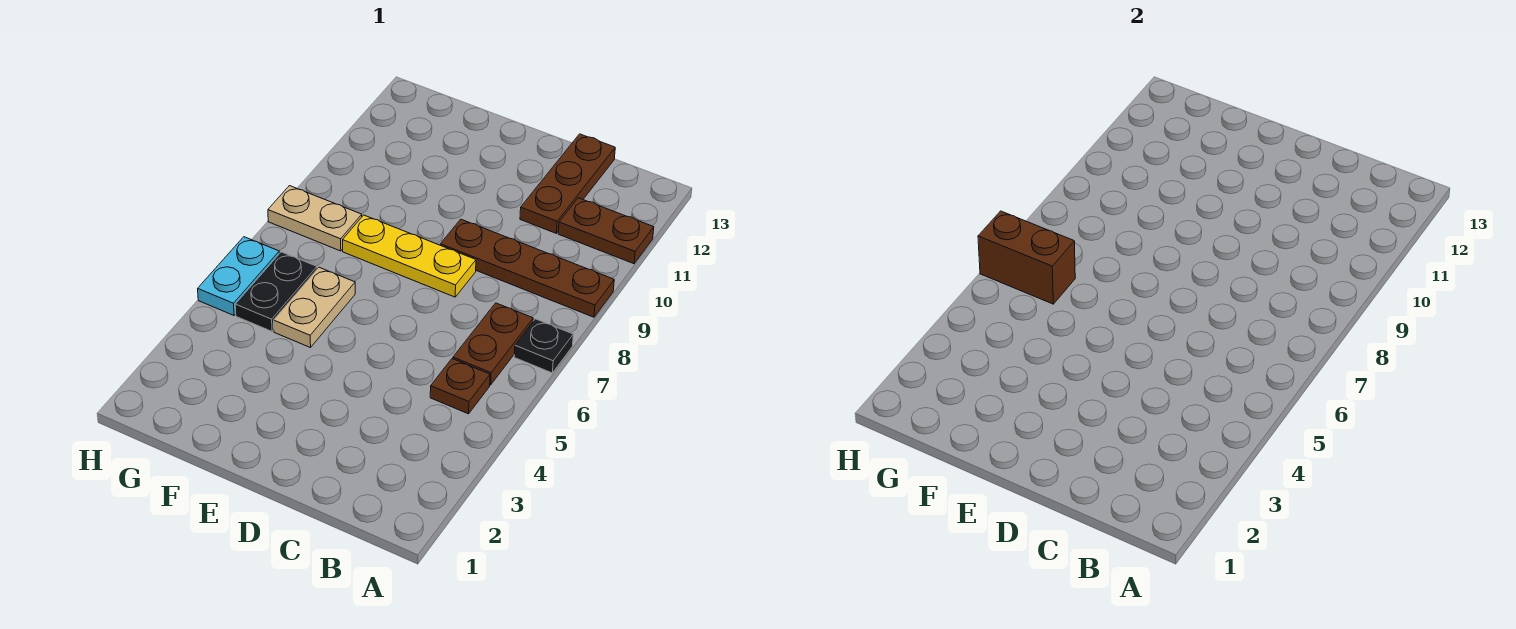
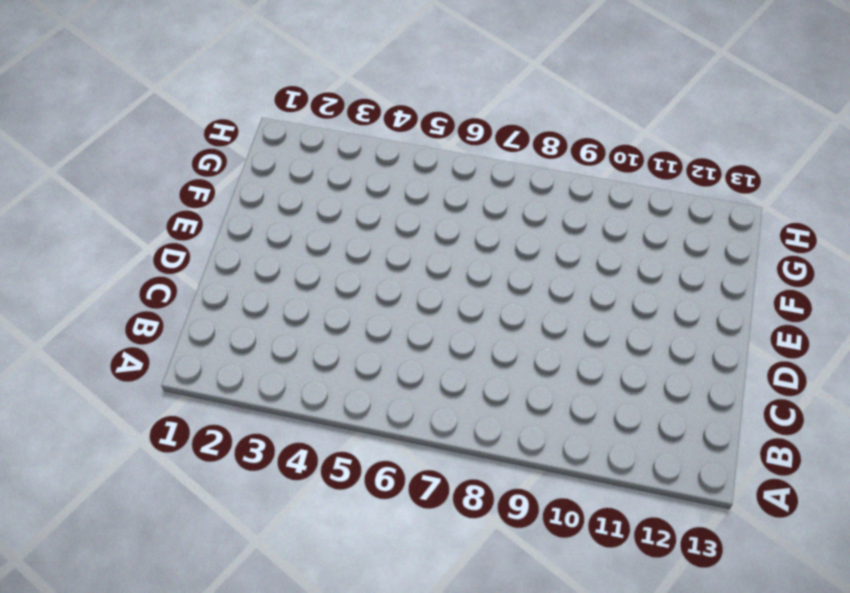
none -> black plate A7 level 1
none -> brown plate A9:D9 level 1
none -> brown plate A11:B11 level 1

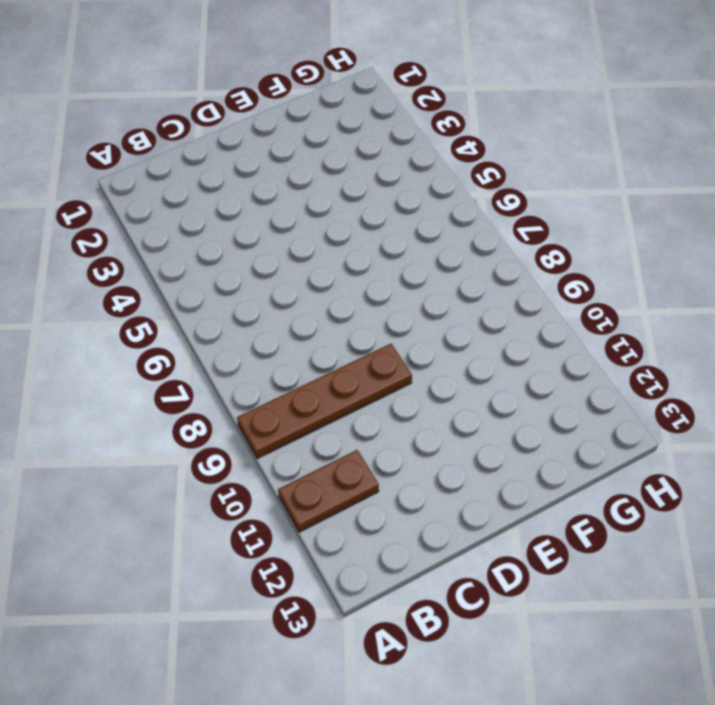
none -> black plate A7 level 1
none -> brown plate B5 level 1
none -> brown plate B6:B7 level 1

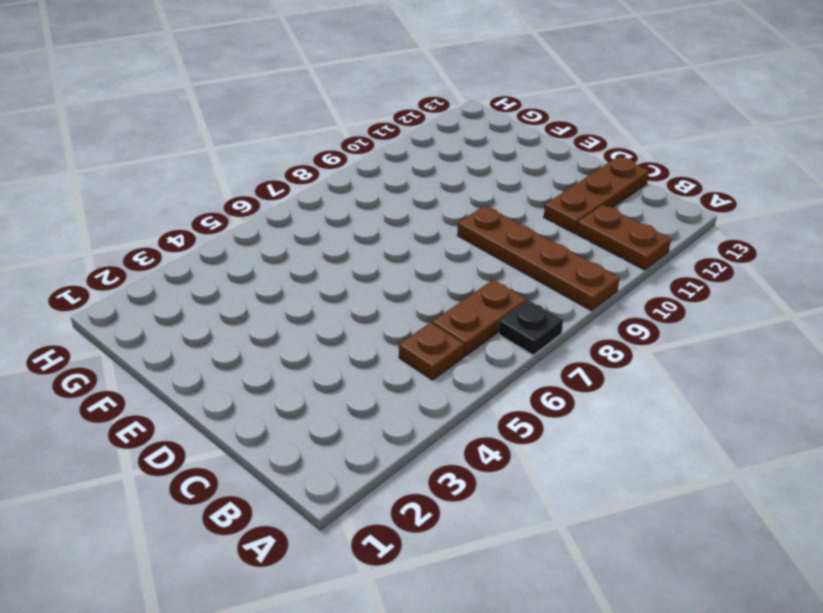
none -> yellow plate D8:F8 level 1
none -> tan plate F5:F6 level 1
none -> black plate G5:G6 level 1

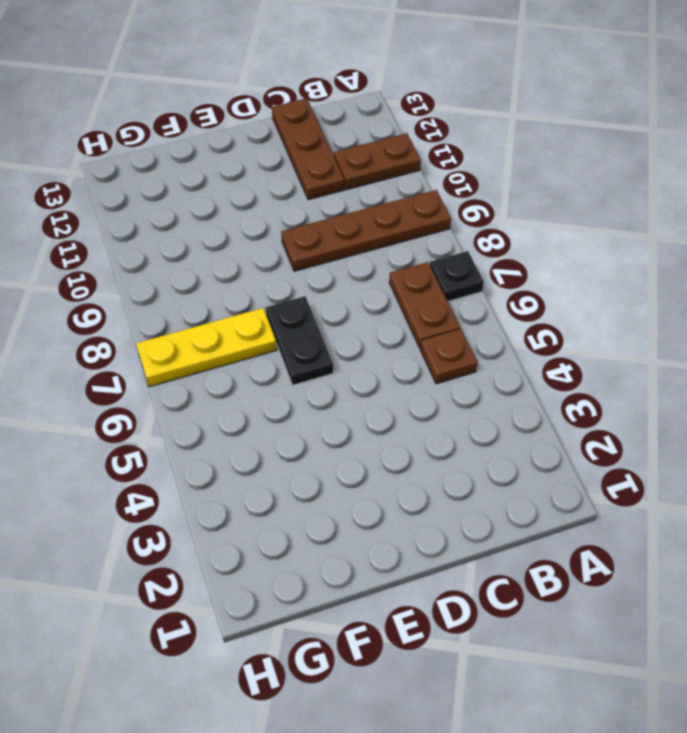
black plate E6:E7 level 1 -> black plate G5:G6 level 1
yellow plate F7:H7 level 1 -> yellow plate D8:F8 level 1
none -> tan plate F5:F6 level 1
none -> tan plate G8:H8 level 1
none -> cyan plate H5:H6 level 1

